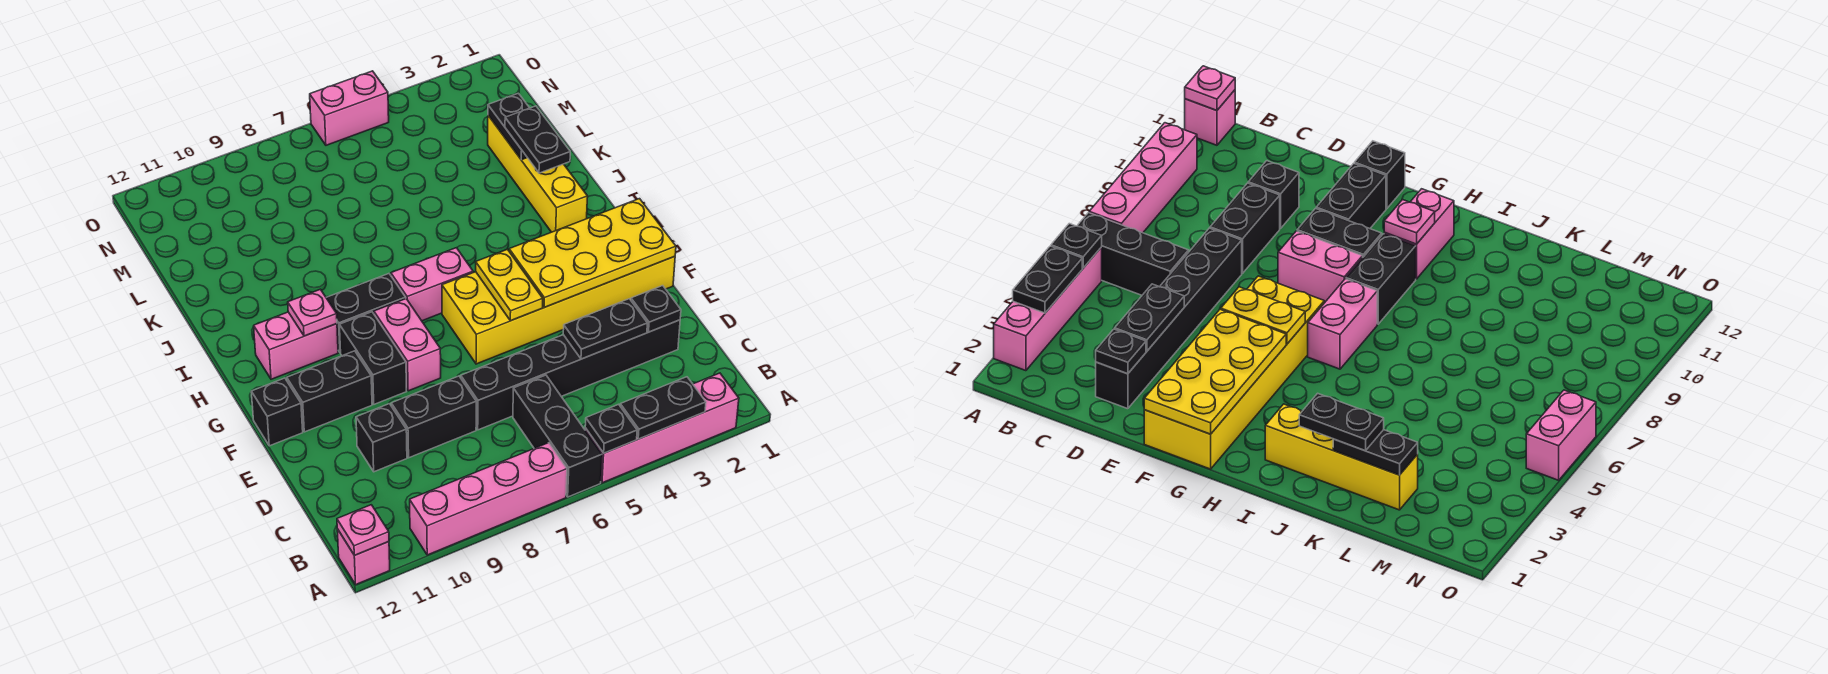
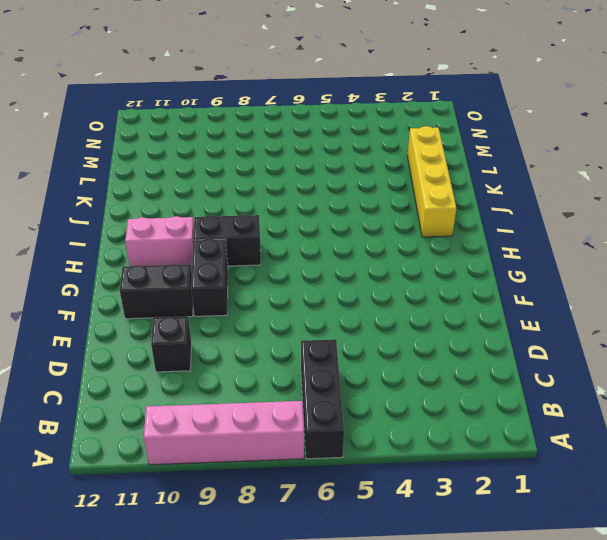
none -> pink brick A2:A5 level 1
none -> pink brick A12 level 1
none -> black brick D2:D7 level 1

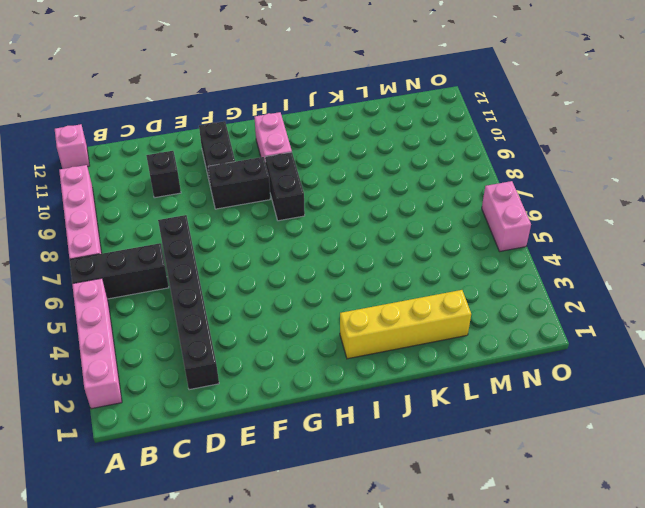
none -> black brick D8:D9 level 1
none -> yellow brick F1:G6 level 1
none -> pink brick F8:G8 level 1

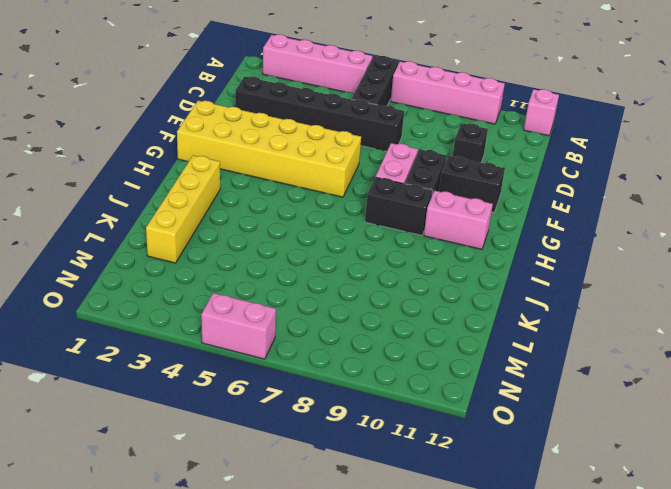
none -> black brick D8:D9 level 1
none -> black brick F12 level 1
none -> pink brick H6:H7 level 1

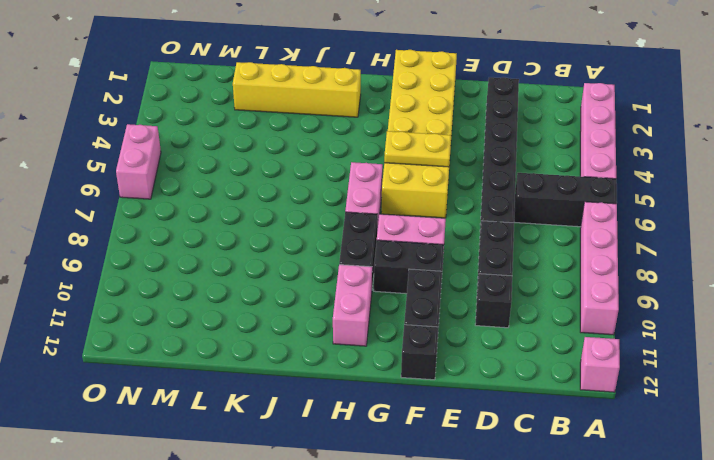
none -> black plate A3:A4 level 2
none -> black plate A5 level 2
none -> pink plate A12 level 2

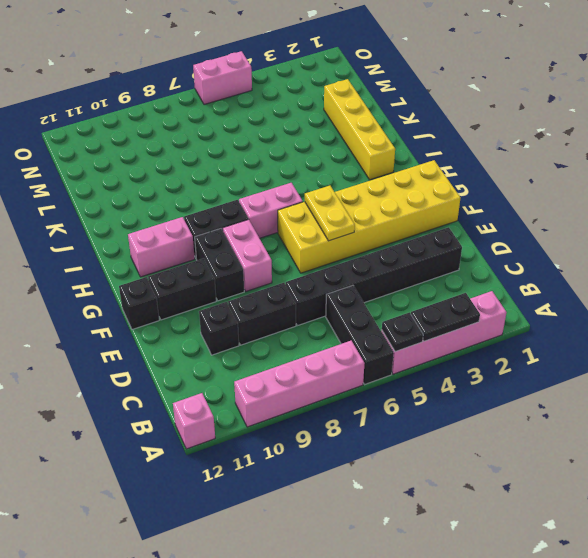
none -> pink plate A12 level 2
none -> black plate D2 level 2
none -> black plate D3:D4 level 2

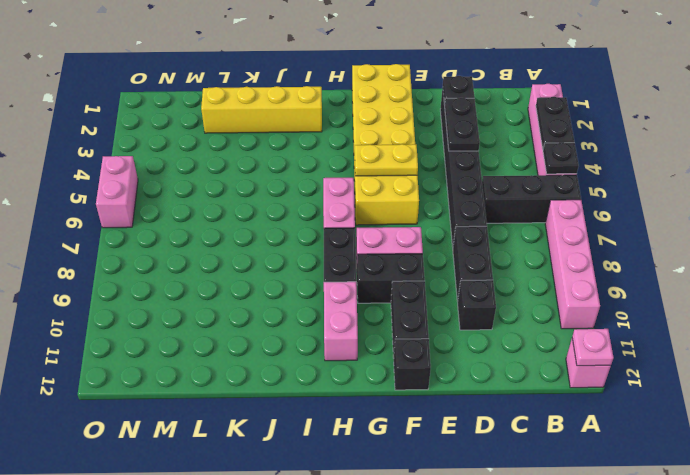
none -> yellow plate F1:G4 level 2
none -> pink plate H10 level 2
none -> black plate K2:L2 level 2

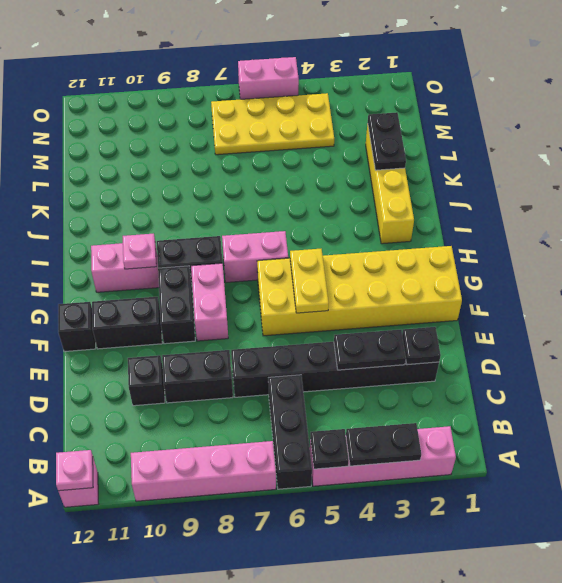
yellow plate M4:N7 level 1 -> yellow plate F1:G4 level 2
none -> black plate J2:K2 level 3

